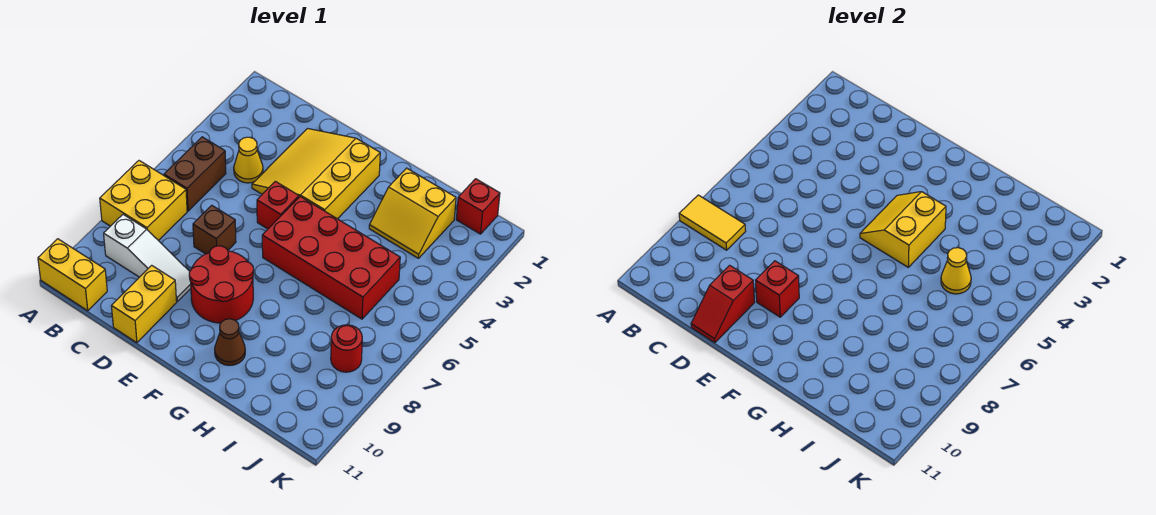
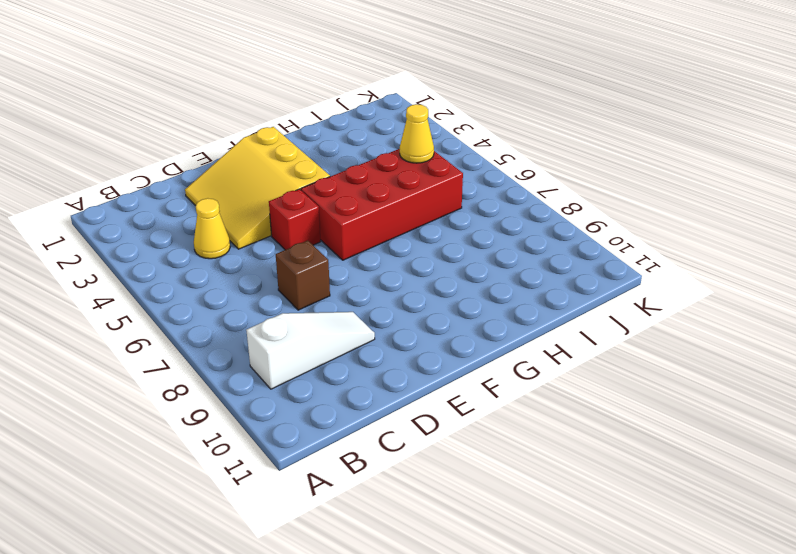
none -> yellow brick A7:B8 level 1
none -> yellow brick A11:B11 level 1
none -> brown brick B5:B6 level 1

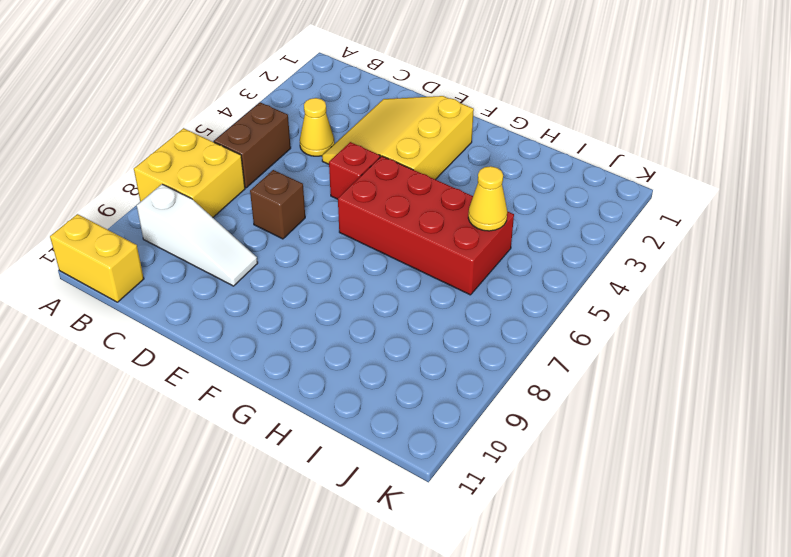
none -> yellow brick D10:D11 level 1
none -> red round brick E8:F9 level 1
none -> brown cone G10 level 1

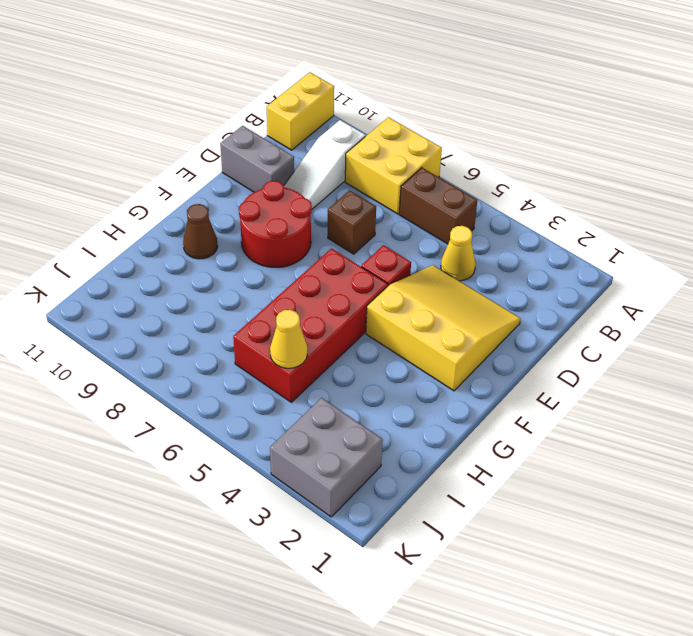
grey brick D10:D11 level 1 -> yellow brick D10:D11 level 1
grey brick J2:K3 level 1 -> none
none -> yellow slope H2:I3 level 1 top 2
none -> red brick J1 level 1
none -> red round brick J8 level 1

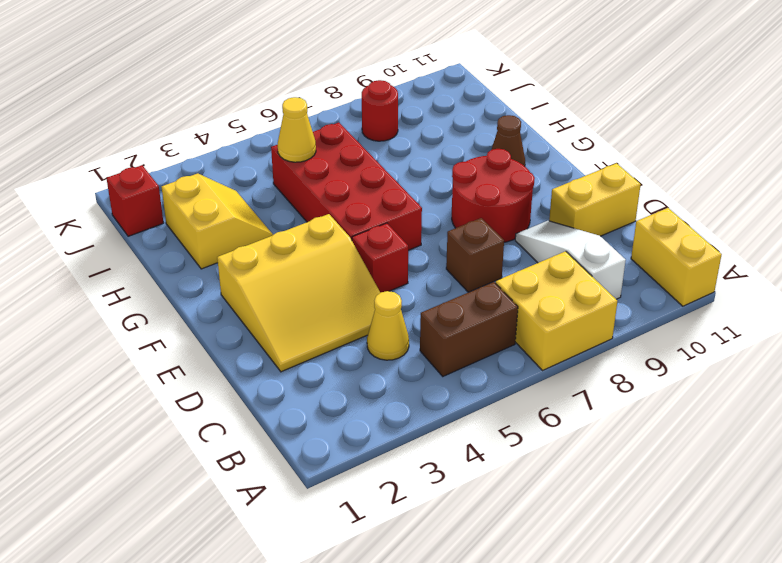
none -> yellow tile A8:B8 level 2
none -> red slope D10:D11 level 2 top 10
none -> red brick E9 level 2

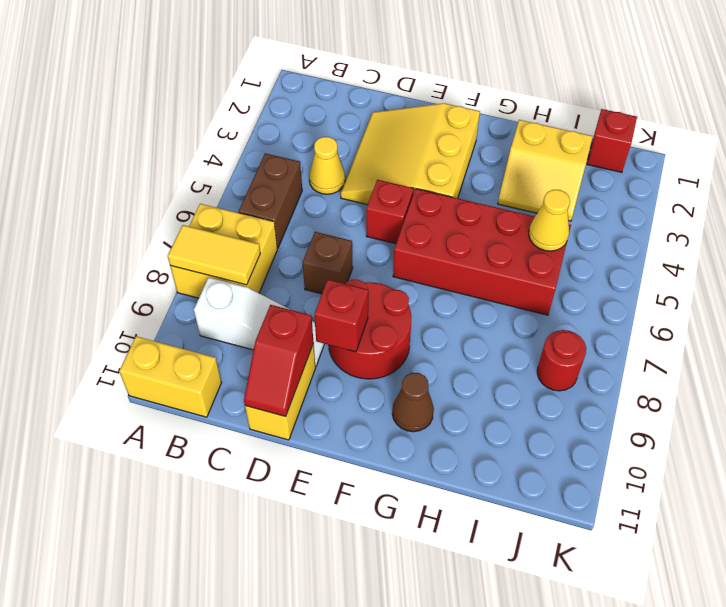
none -> yellow slope F4:G5 level 2 top G

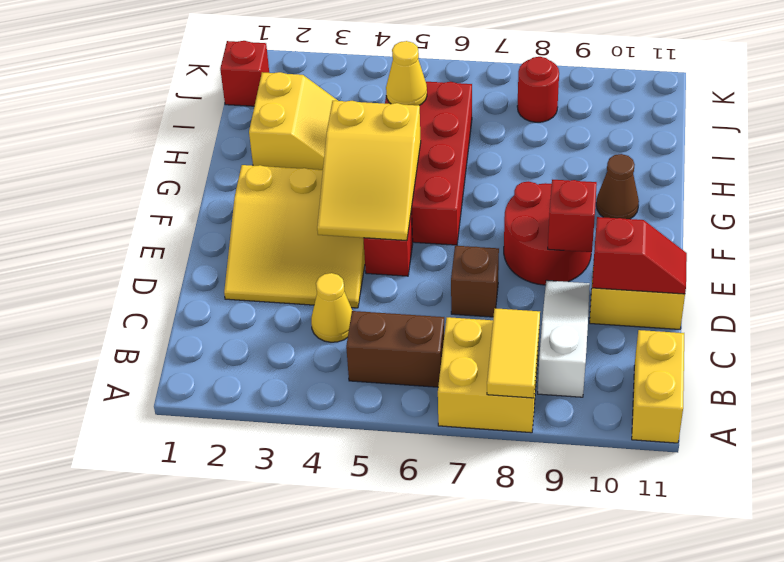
yellow slope E4:G5 level 2 top G -> yellow slope F4:G5 level 2 top G

